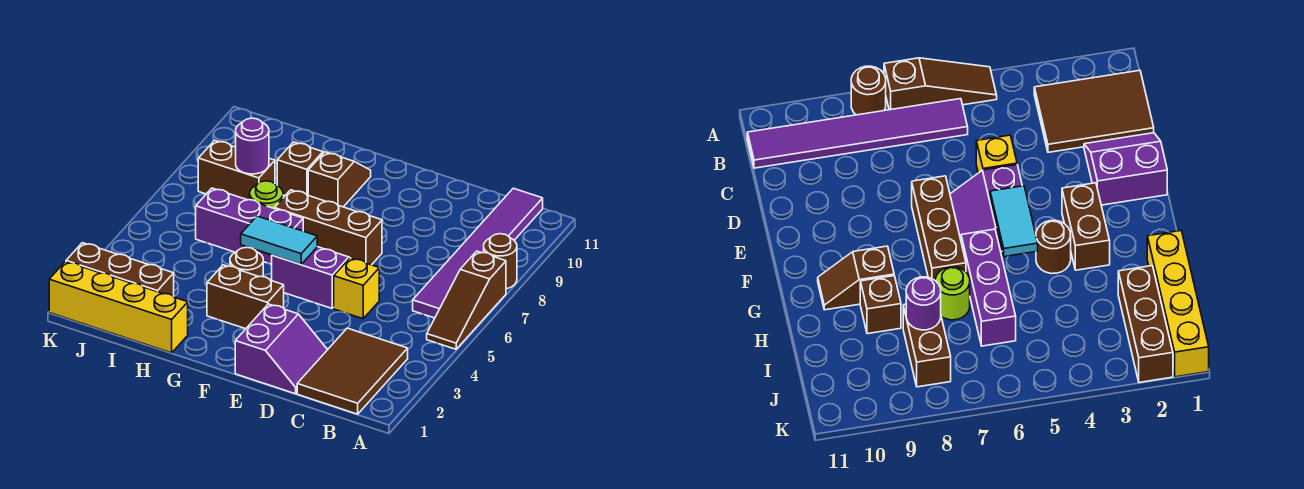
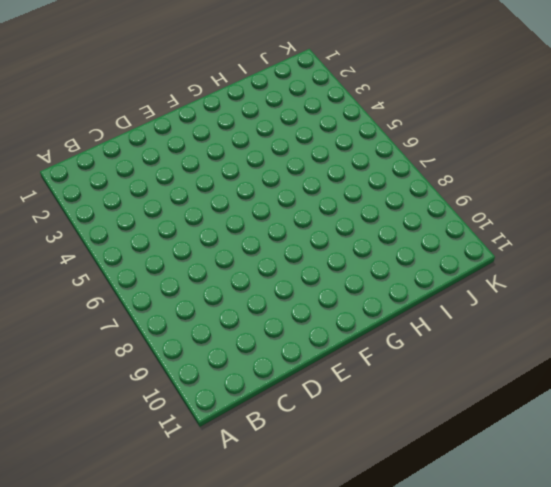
none -> brown slope A5:A7 level 1 top 7
none -> brown round brick A8 level 1
none -> brown tile B1:C3 level 1

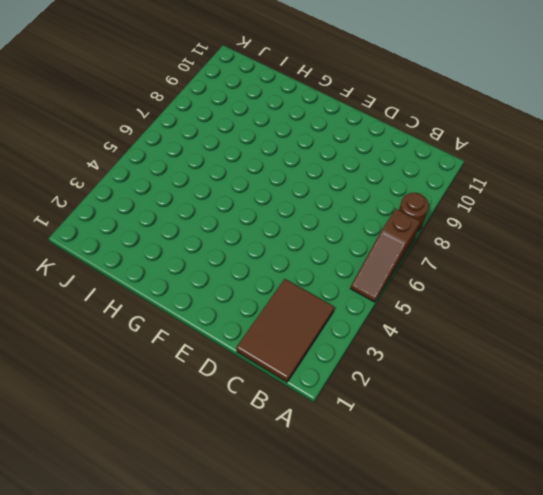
none -> purple tile B6:B11 level 1
none -> purple slope D1:E2 level 1 top E
none -> yellow brick D5 level 1

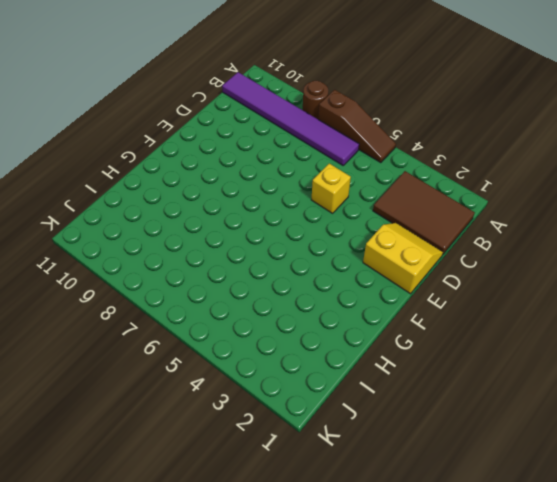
yellow slope D1:E2 level 1 top E -> purple slope D1:E2 level 1 top E
none -> purple slope E5:F6 level 1 top 5
none -> brown brick E7:G7 level 1
none -> brown brick F3:G3 level 1

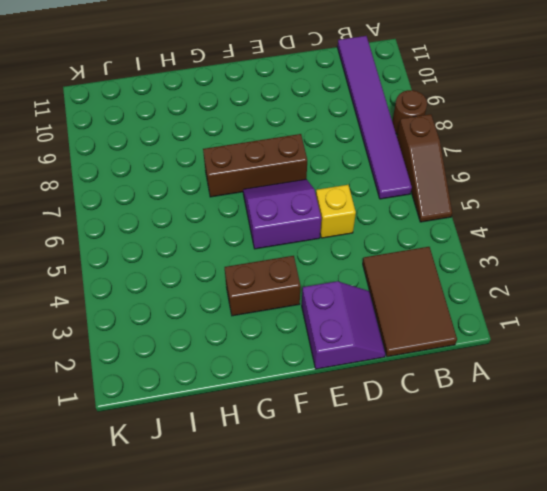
none -> brown round brick G4 level 1
none -> purple brick G6:I6 level 1
none -> brown slope G9:G10 level 1 top 9

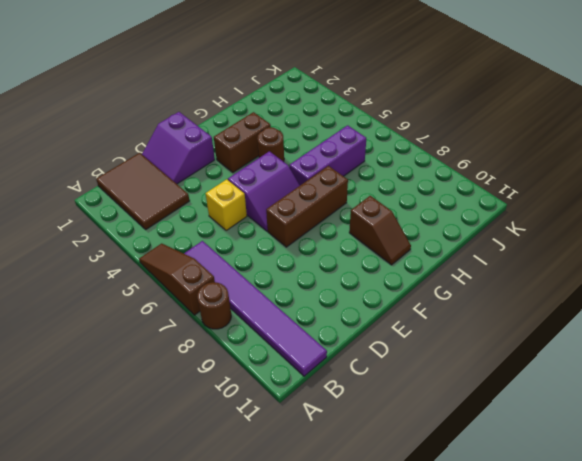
none -> yellow brick H1:K1 level 1
none -> lime round brick H7 level 1
none -> brown brick H9 level 1

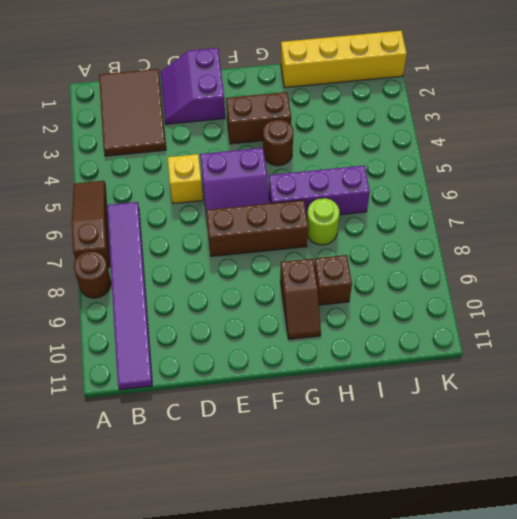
none -> brown brick I2:K2 level 1
none -> brown brick I8:J8 level 1
none -> cyan tile F5:G5 level 2

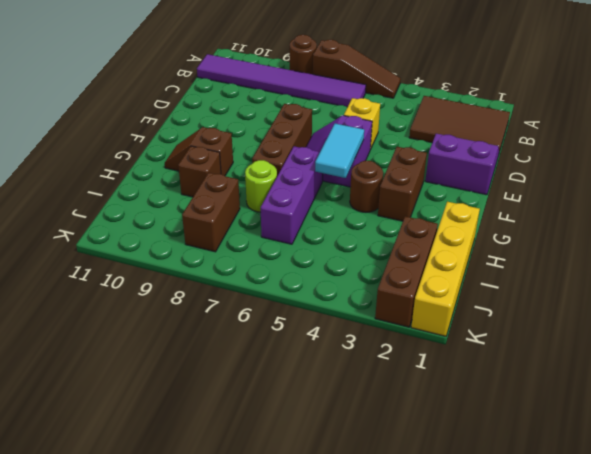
none -> purple round brick I8 level 2

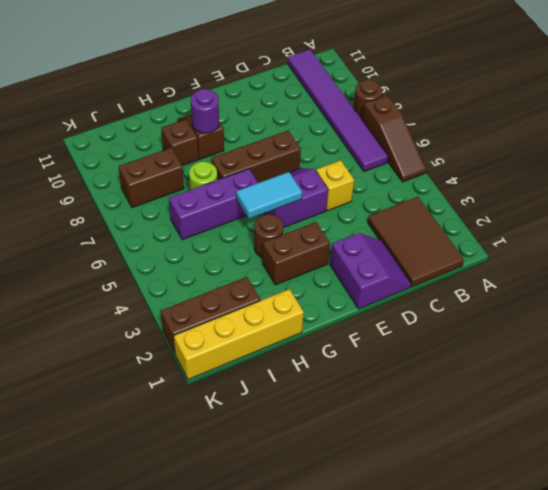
purple round brick G9 level 2 -> purple round brick I8 level 2

